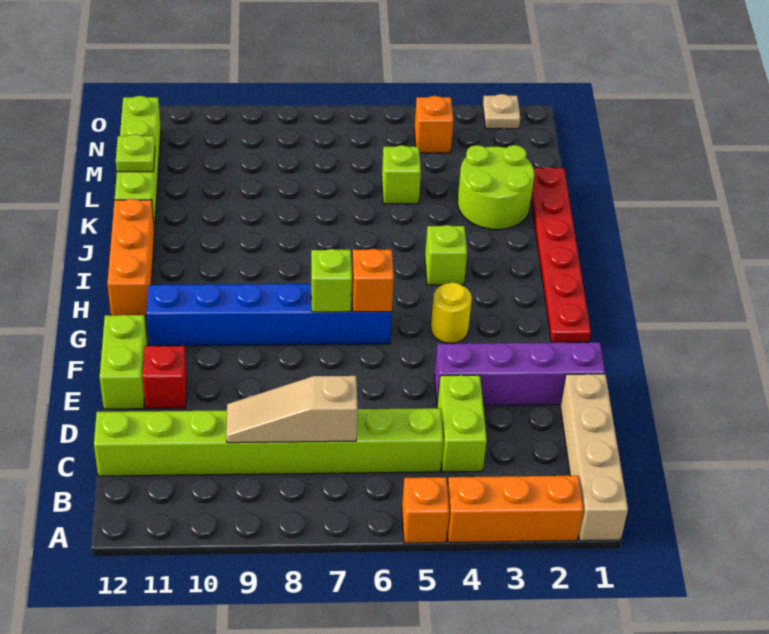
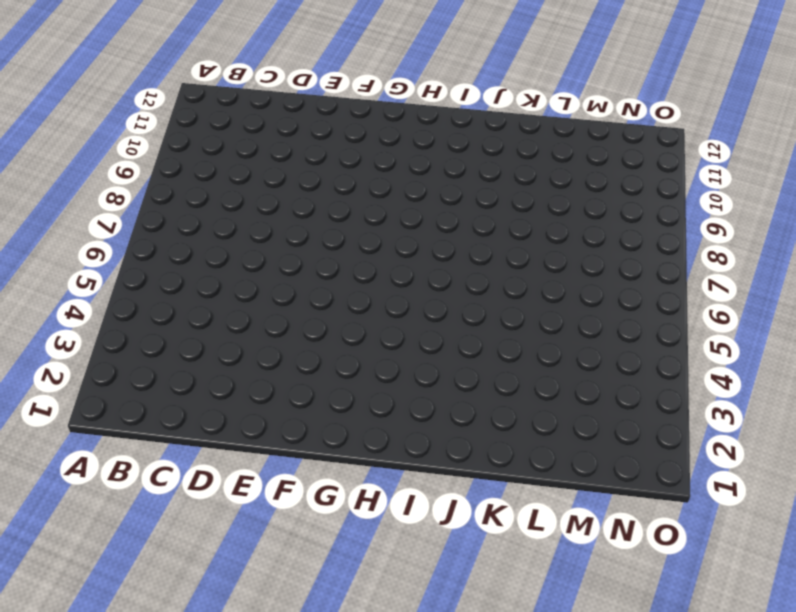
none -> tan brick A1:D1 level 1
none -> orange brick A2:A4 level 1
none -> orange brick A5 level 1

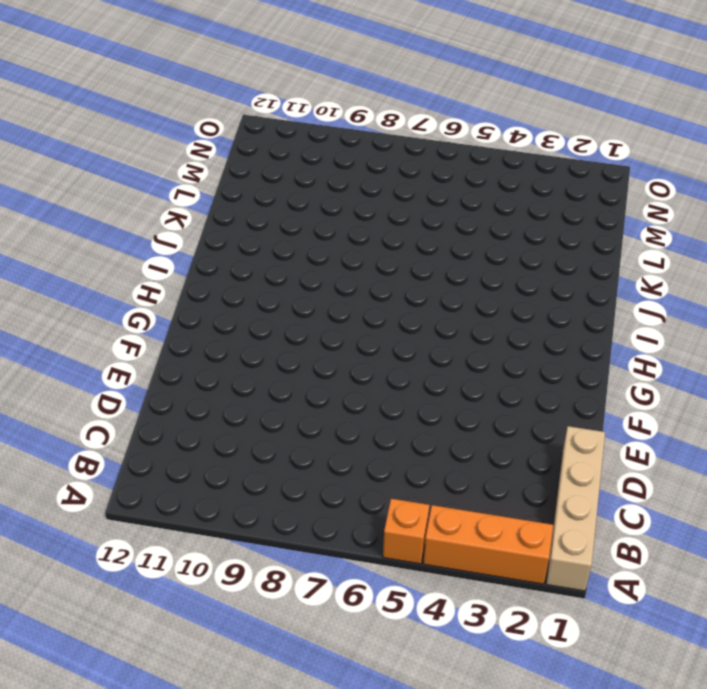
none -> lime brick C4:D4 level 1
none -> lime brick C5:C12 level 1
none -> purple brick E1:E4 level 1

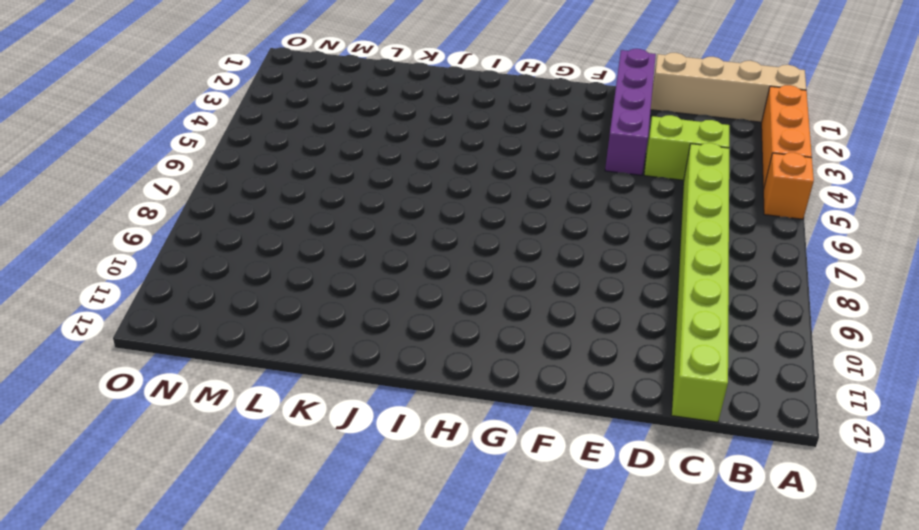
none -> red brick E11 level 1
none -> lime brick E12:F12 level 1
none -> red plate G1:L1 level 1

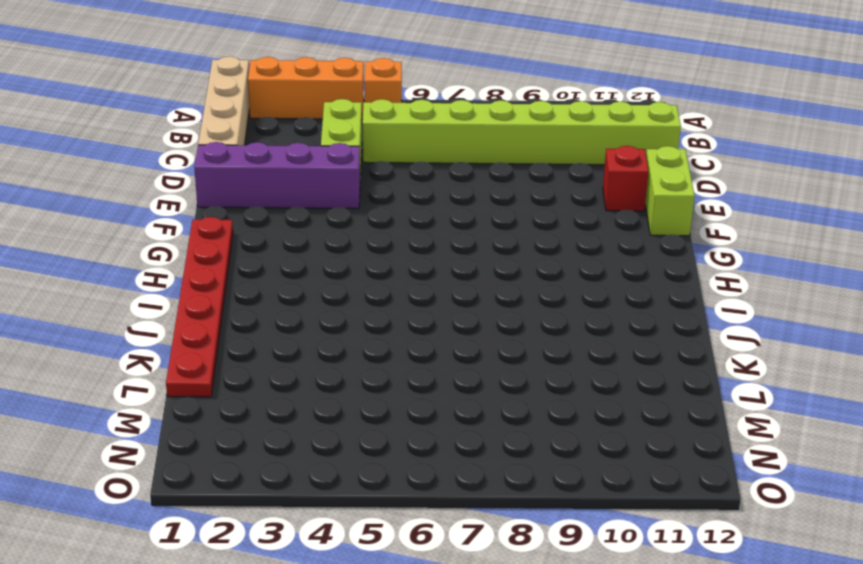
none -> yellow round brick G4 level 1
none -> blue brick G6:G11 level 1
none -> orange brick H12:J12 level 1

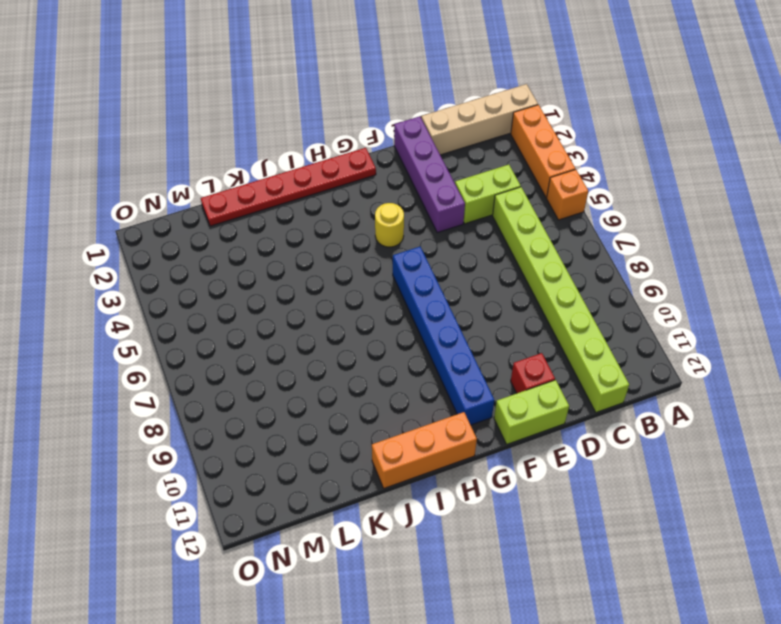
none -> lime brick I4 level 1
none -> lime round brick K2:L3 level 1
none -> lime brick K12:N12 level 1

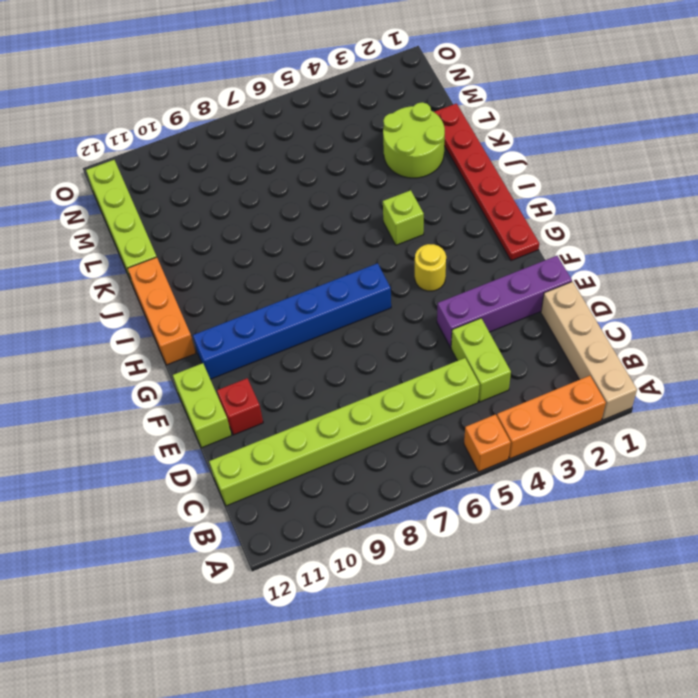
none -> lime brick L5 level 1
none -> orange brick N4 level 1
none -> tan plate O2 level 1

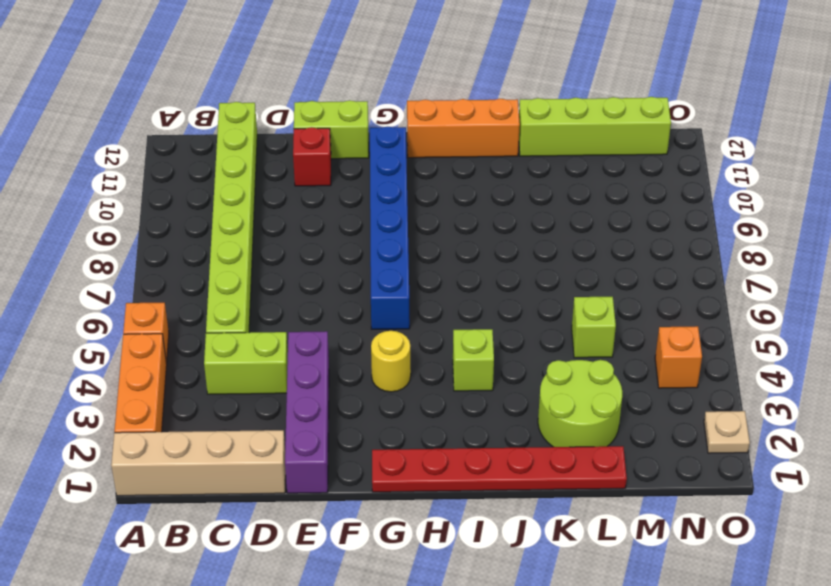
none -> tan slope C7:C9 level 2 top 7
none -> orange brick G6 level 2
none -> lime brick G7 level 2

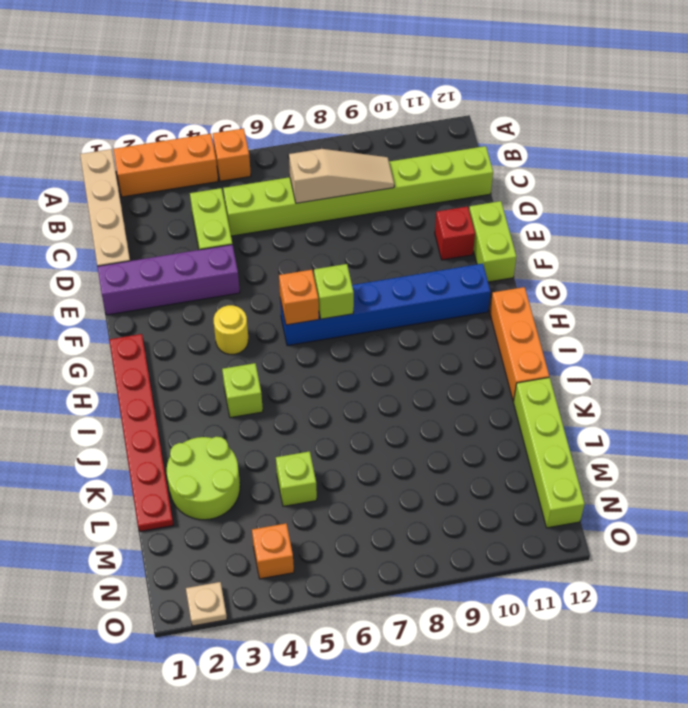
none -> lime plate L12 level 2

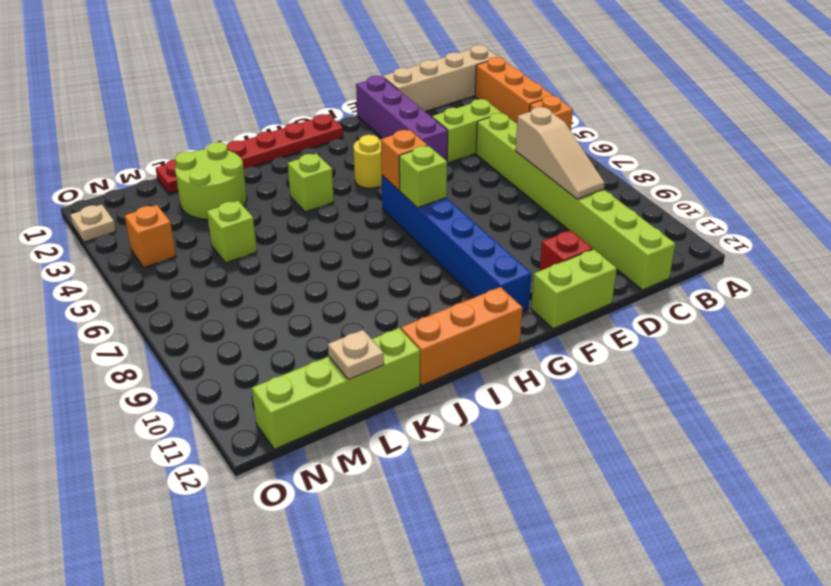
tan plate L12 level 2 -> lime plate L12 level 2

